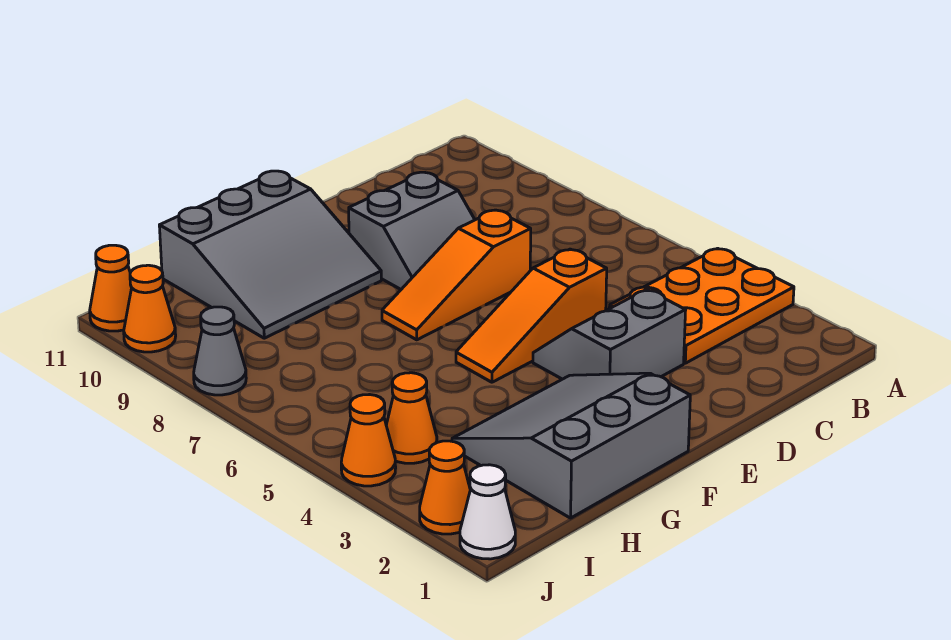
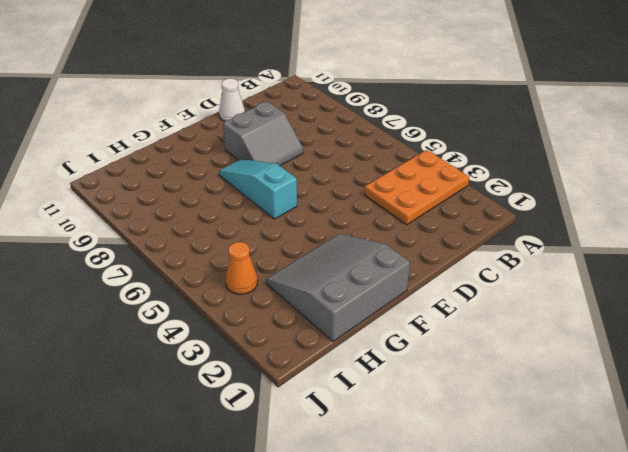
white cone D11 level 1 -> white cone J1 level 1
cyan slope F6:F8 level 1 top 6 -> orange slope D7:F7 level 1 top D
none -> grey slope D3:E4 level 1 top 3
none -> orange slope D5:F5 level 1 top D
none -> grey slope F9:H11 level 1 top 11

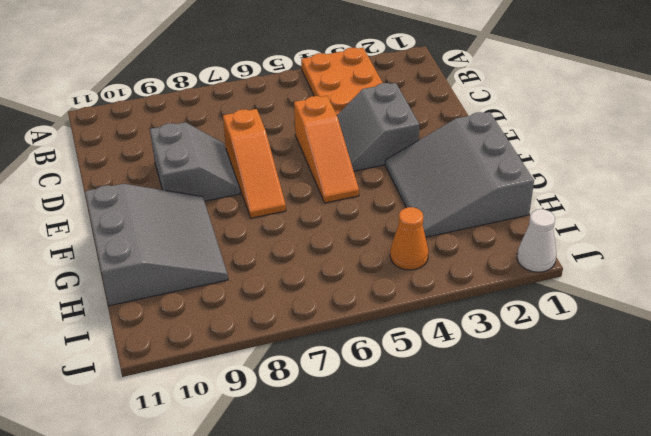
none -> orange cone J2 level 1
none -> orange cone J4 level 1
none -> grey cone J8 level 1

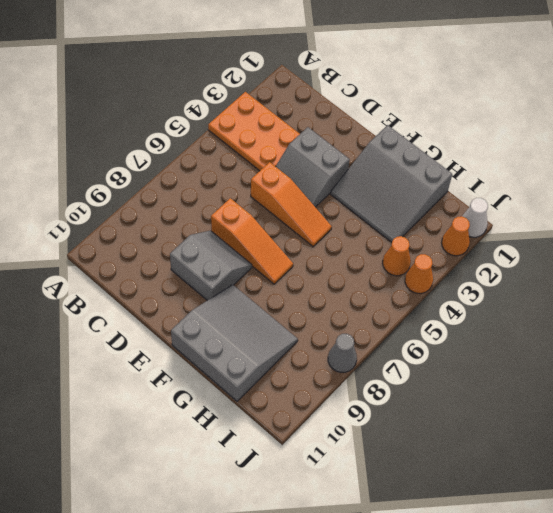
none -> orange cone J10 level 1
none -> orange cone J11 level 1

